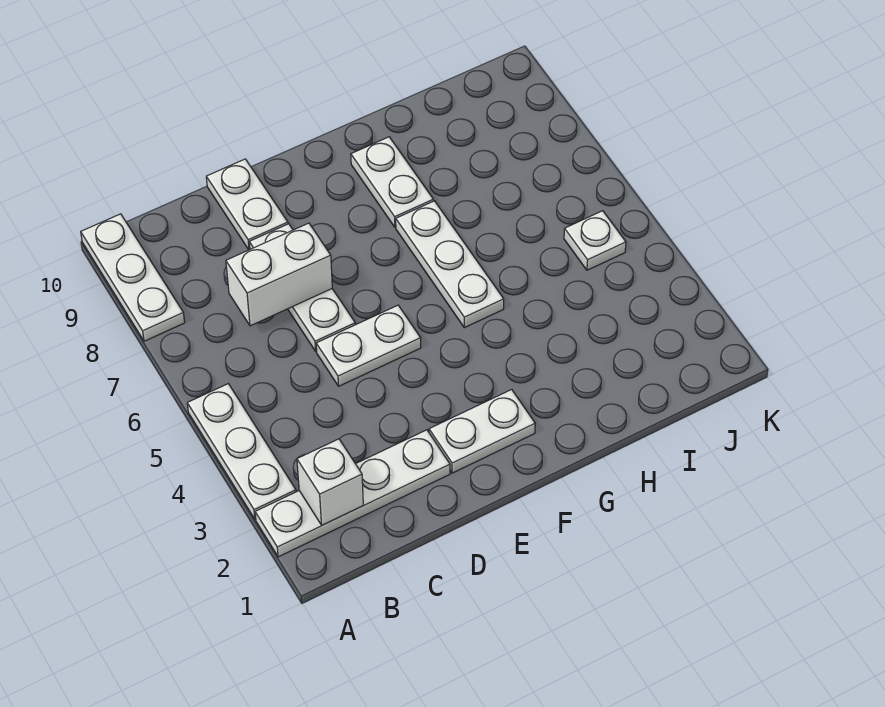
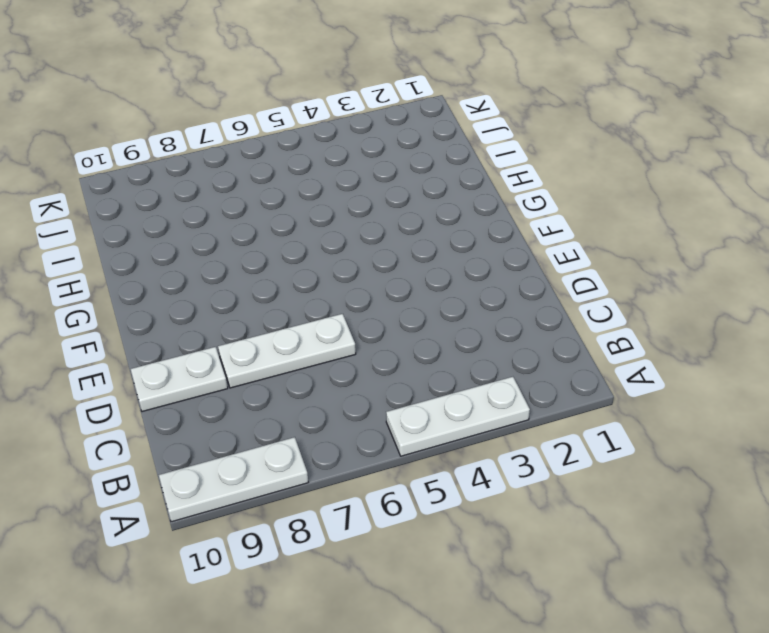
none -> white plate A2:D2 level 1
none -> white plate D5:E5 level 1
none -> white plate E2:F2 level 1

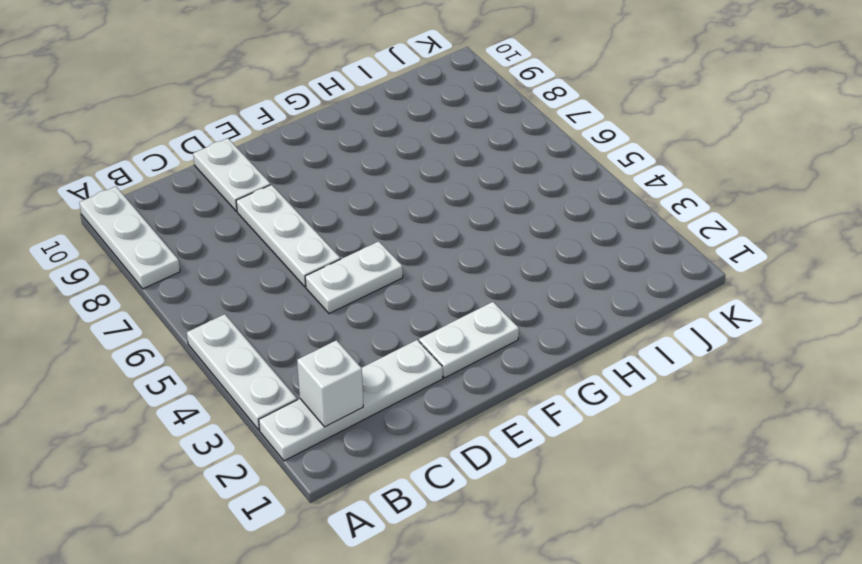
none -> white plate G5:G7 level 1
none -> white plate G8:G9 level 1
none -> white plate J5 level 1

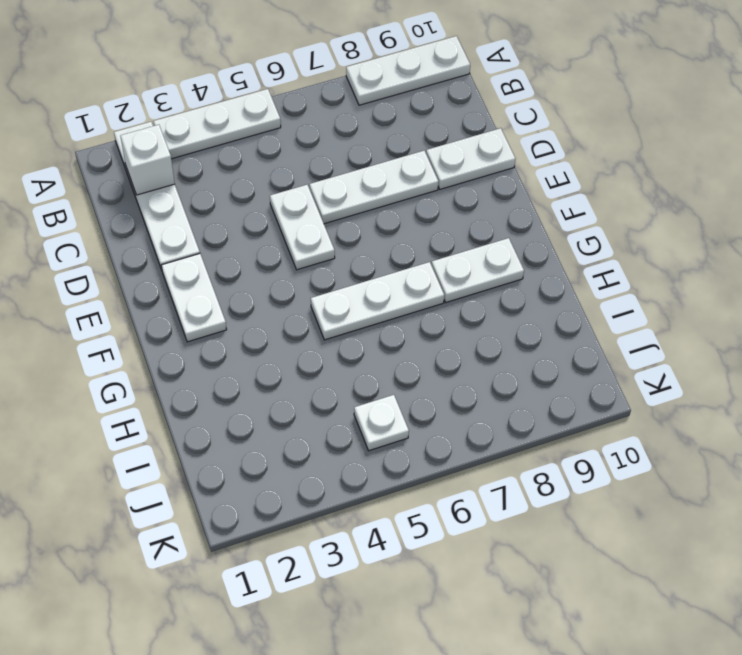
none -> white brick C7:D7 level 2

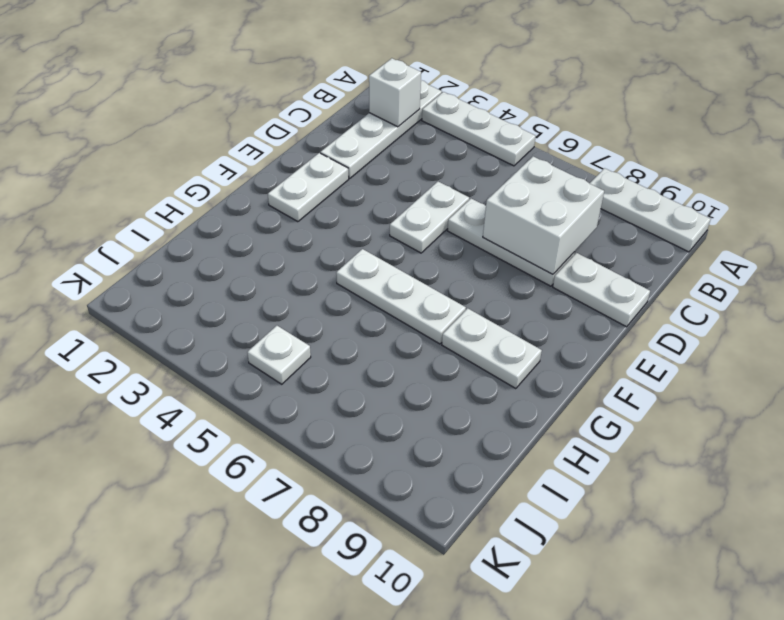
white brick C7:D8 level 2 -> white brick C7:D7 level 2

